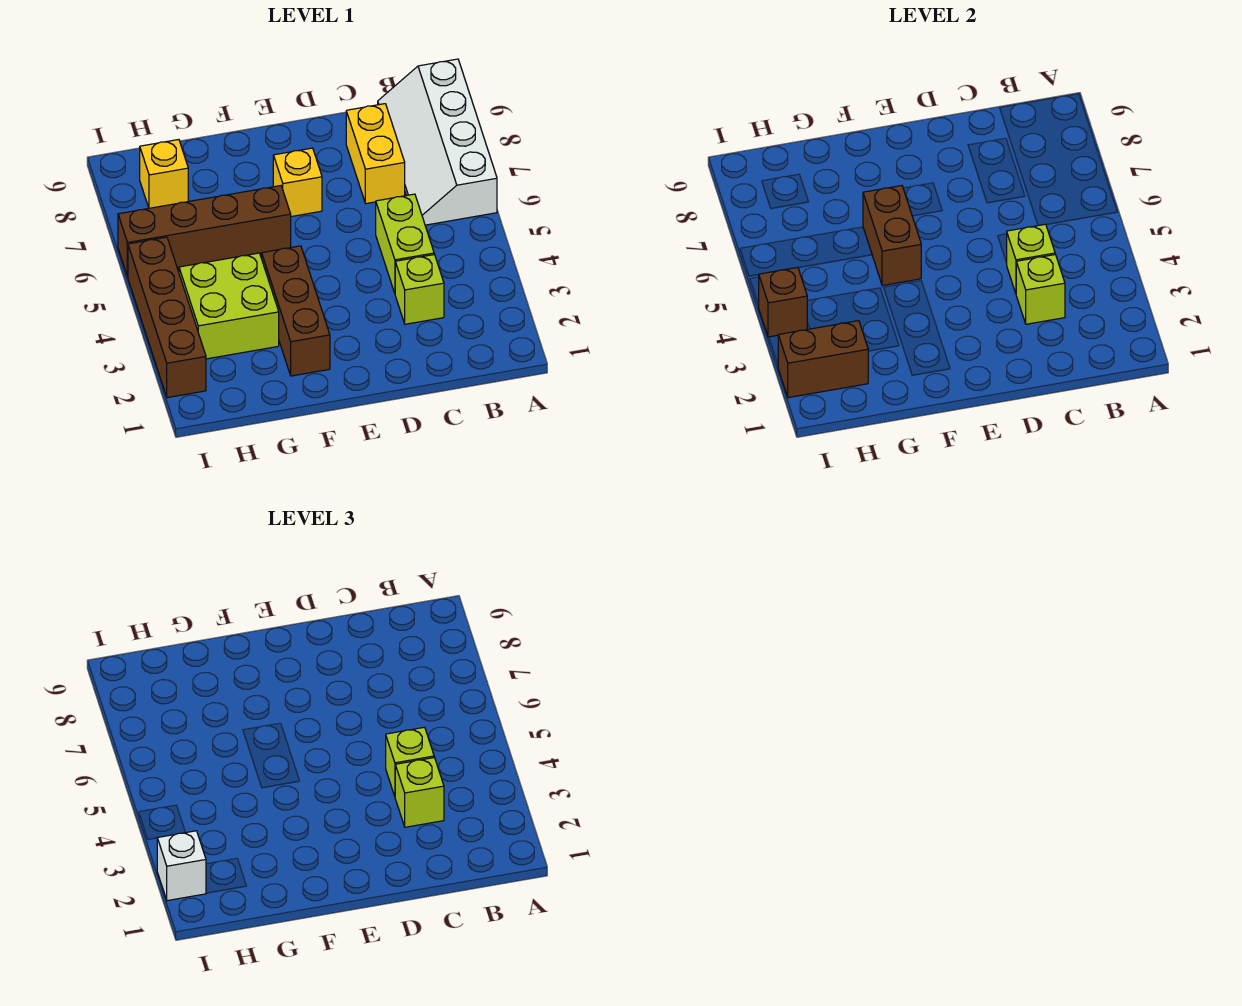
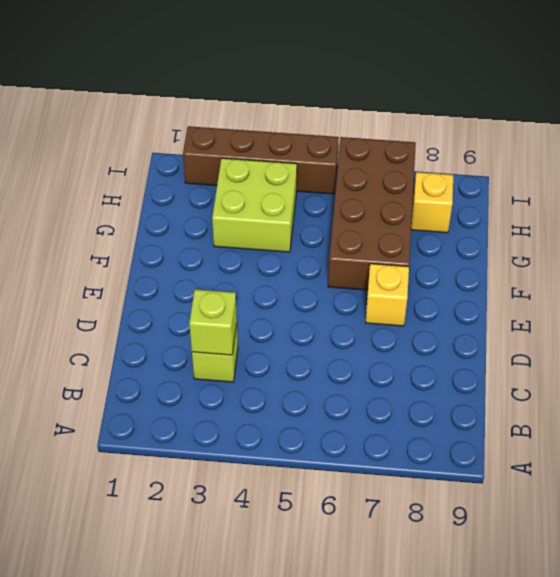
brown brick F6:I7 level 1 -> brown brick F6:I6 level 1
none -> white slope A6:B9 level 1 top A
none -> lime brick C4:C5 level 1
none -> yellow brick C7:C8 level 1

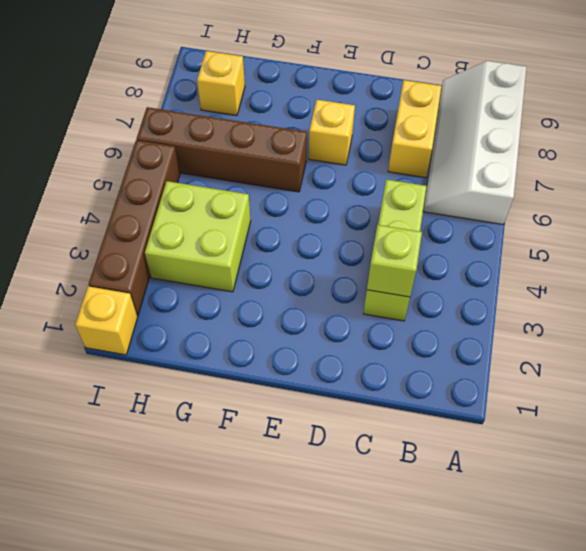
yellow brick I1 level 1 -> none
none -> brown brick F2:F4 level 1
none -> lime brick C4 level 2
none -> brown brick F5:F6 level 2

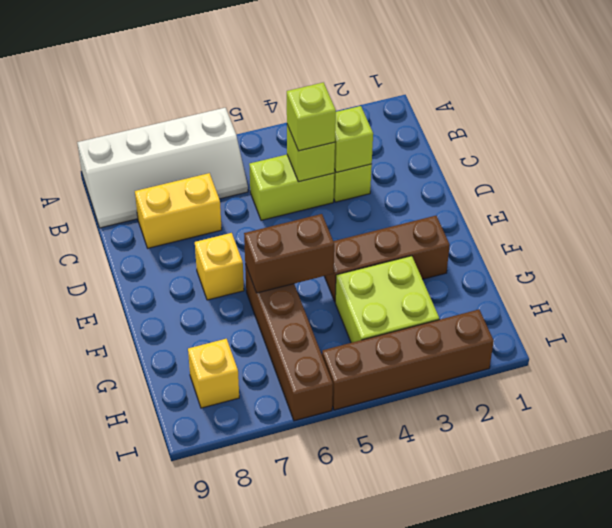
none -> brown brick H2:I2 level 2
none -> brown brick I4 level 2
none -> lime brick C3 level 3

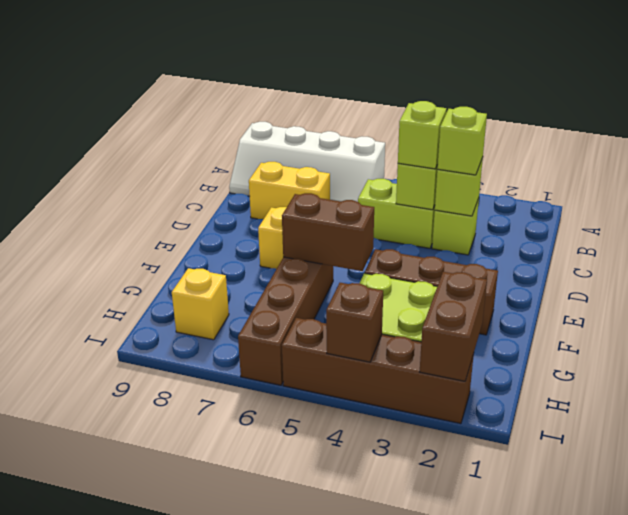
none -> white brick I2 level 3

